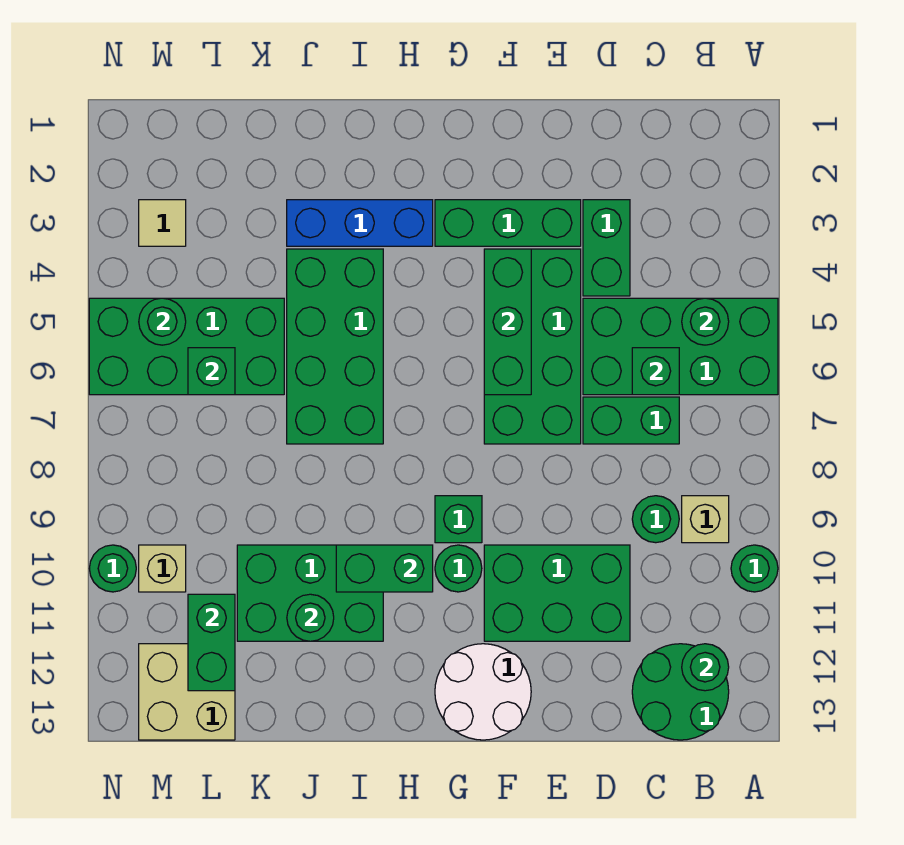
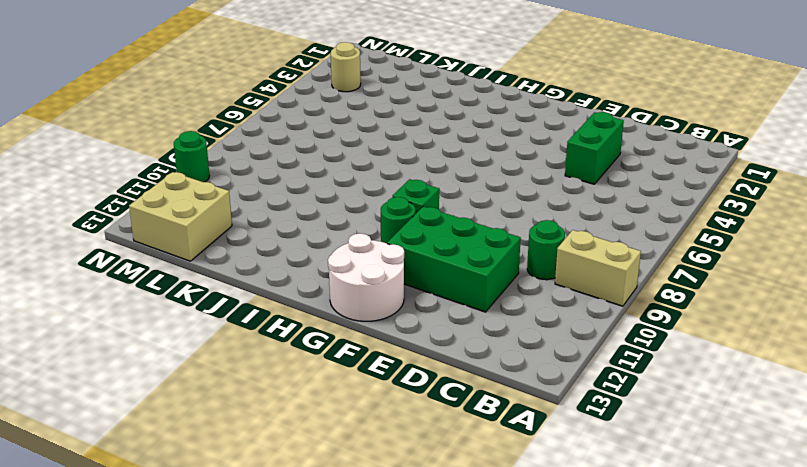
tan brick A9:B9 level 1 -> tan brick B9 level 1
tan round brick M3 level 1 -> tan tile M3 level 1
none -> green brick A5:D6 level 1
none -> green round brick A10 level 1
none -> green round brick B12:C13 level 1
none -> green brick C7:D7 level 1

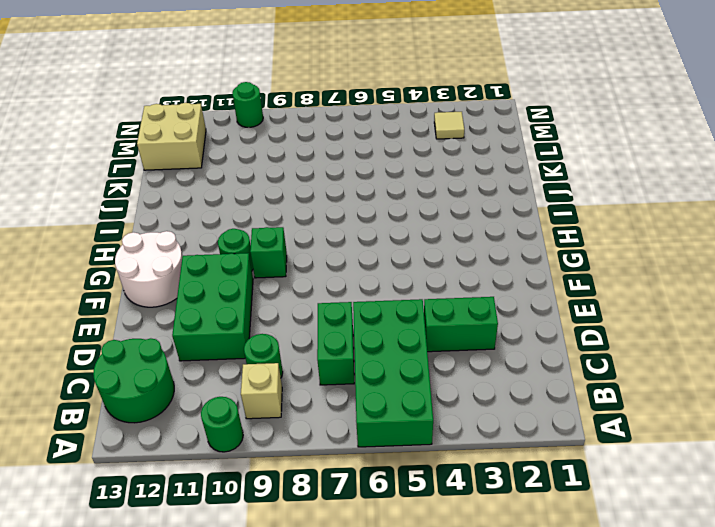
none -> green brick E3:G3 level 1
none -> green brick E4:F7 level 1
none -> blue brick H3:J3 level 1
none -> green brick I4:J7 level 1

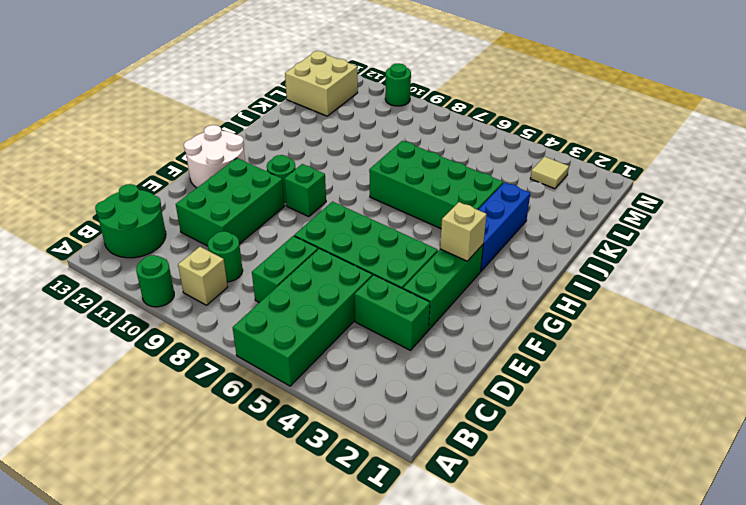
tan brick G3 level 2 -> tan brick M10 level 1
none -> green brick I10:K11 level 1
none -> green brick K5:N6 level 1
none -> green round brick B5 level 2
none -> green round brick B12 level 2

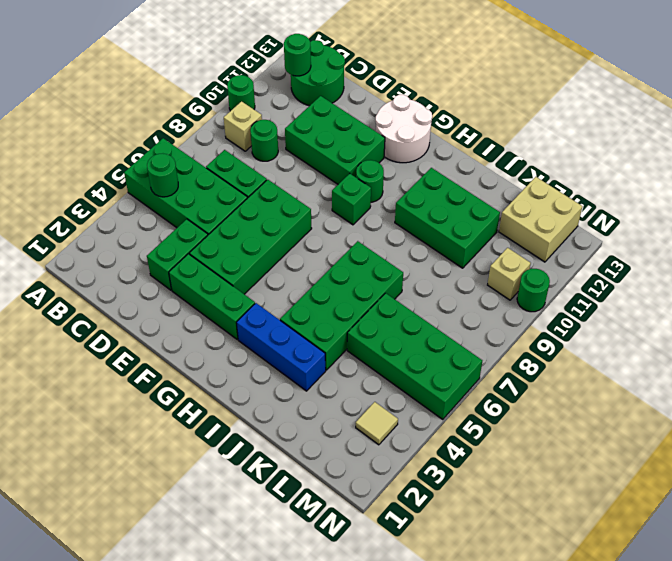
none -> green brick C6 level 2
none -> green brick F4:F6 level 2
none -> green brick H10:I10 level 2
none -> green round brick J11 level 2

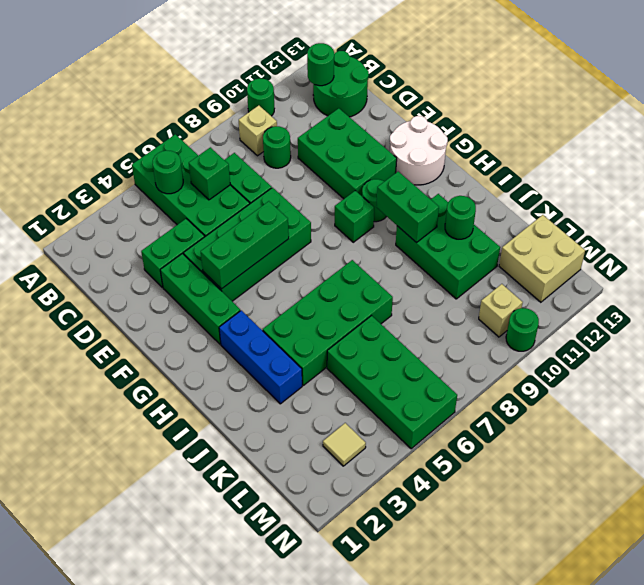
none -> green brick L6 level 2
none -> green brick L11:L12 level 2
none -> green round brick M5 level 2

